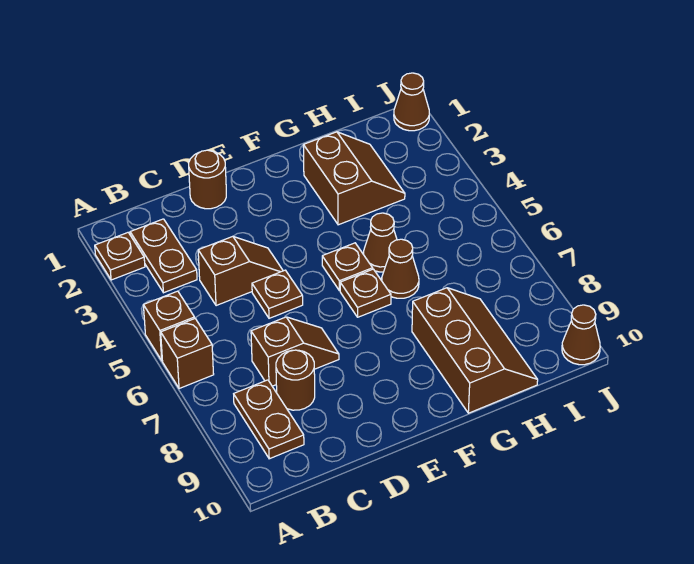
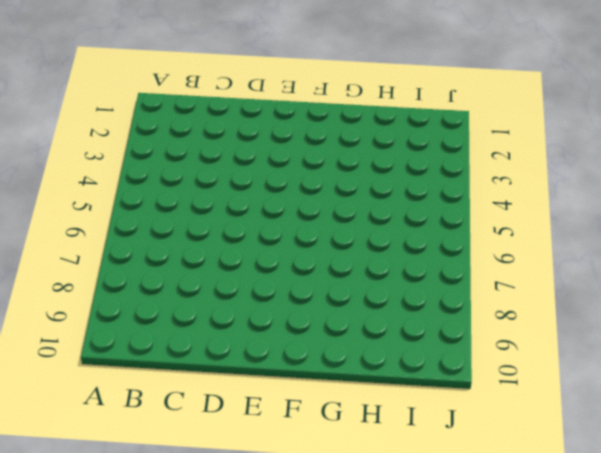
none -> brown plate A2 level 1
none -> brown brick A5 level 1
none -> brown brick A6 level 1

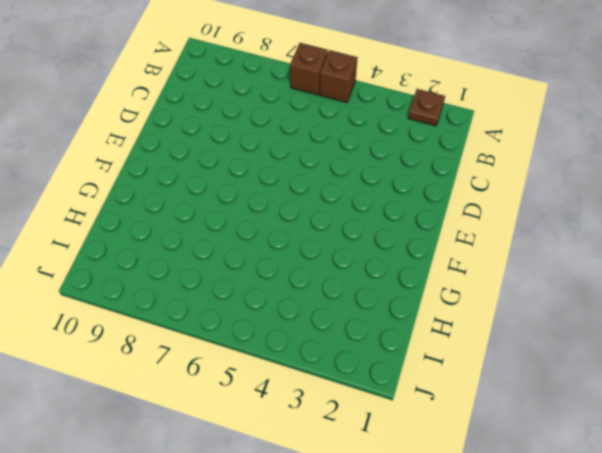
none -> brown plate B2:B3 level 1
none -> brown plate B8:B9 level 1
none -> brown slope C4:D4 level 1 top C

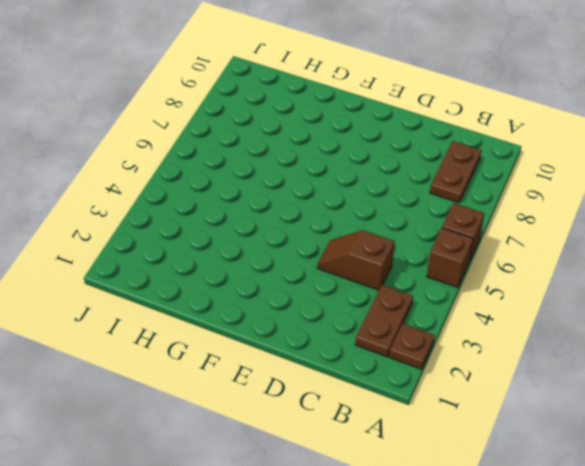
none -> brown slope C7:D7 level 1 top C
none -> brown round brick C8 level 1
none -> brown round brick D1 level 1

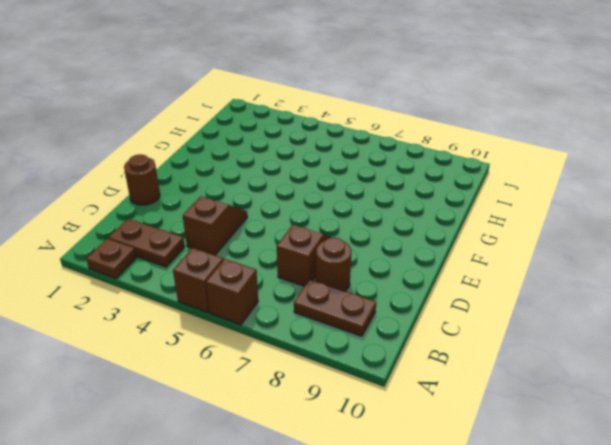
none -> brown plate D5 level 1
none -> brown plate F5 level 1
none -> brown plate F6 level 1

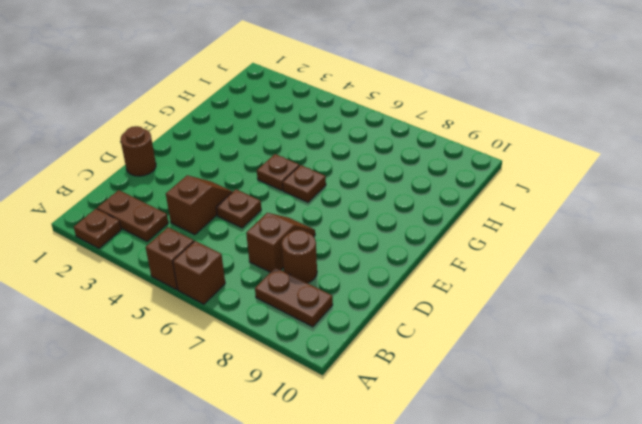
none -> brown slope G2:H3 level 1 top G
none -> brown cone G5 level 1
none -> brown cone G6 level 1

